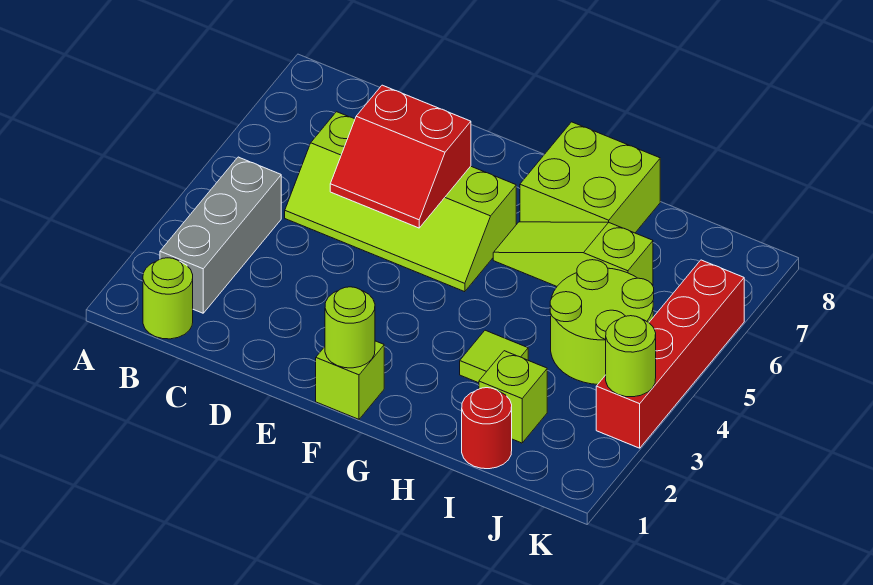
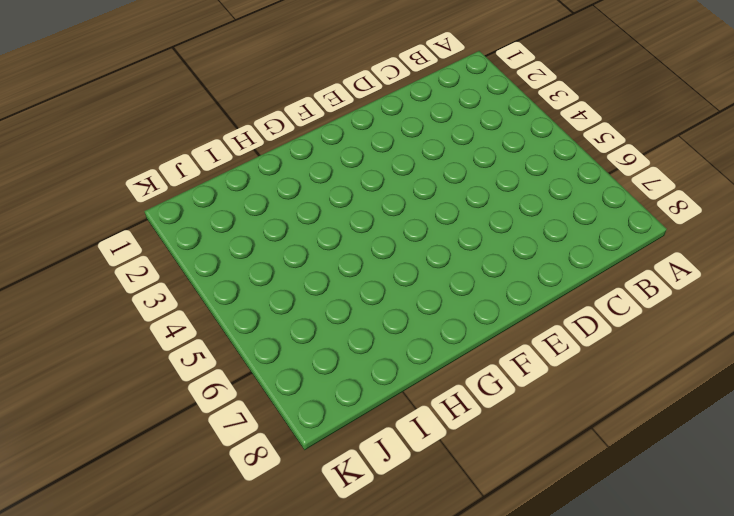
none -> lime round brick B1 level 1
none -> grey brick B2:B4 level 1
none -> lime slope C5:F6 level 1 top 6

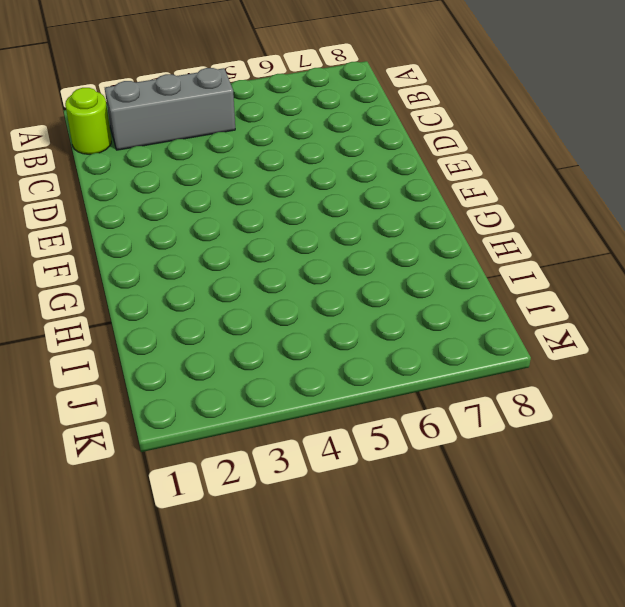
none -> lime slope C5:F6 level 1 top 6
none -> lime brick F1 level 1
none -> lime slope G6:I6 level 1 top I

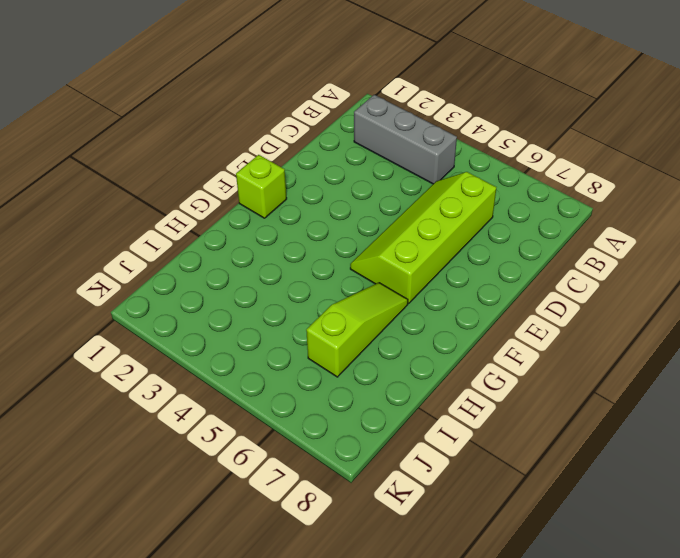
none -> lime round brick B1 level 1
none -> lime brick G7:H8 level 1
none -> lime tile H3 level 1

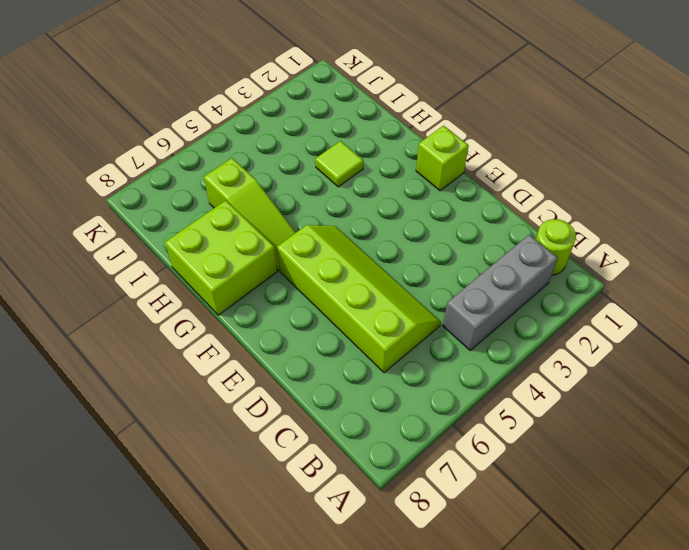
none -> red round brick I1 level 1
none -> lime brick I2 level 1
none -> lime round brick I4:J5 level 1

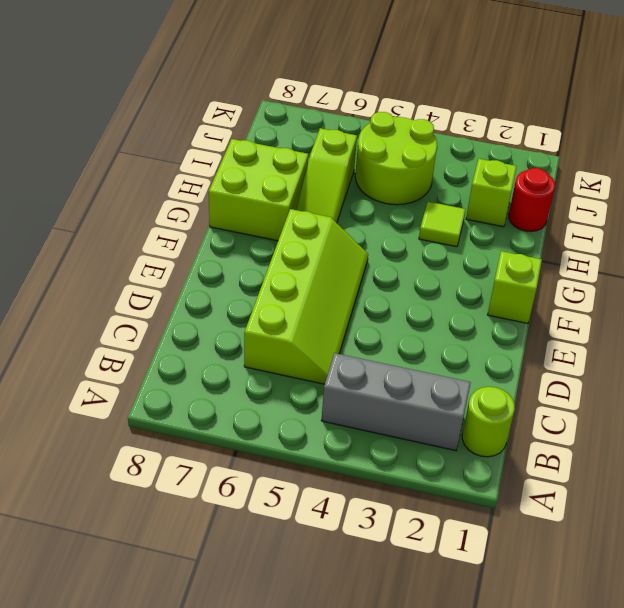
none -> red brick K3:K6 level 1
none -> red slope D5:E6 level 2 top 6
none -> lime round brick F1 level 2

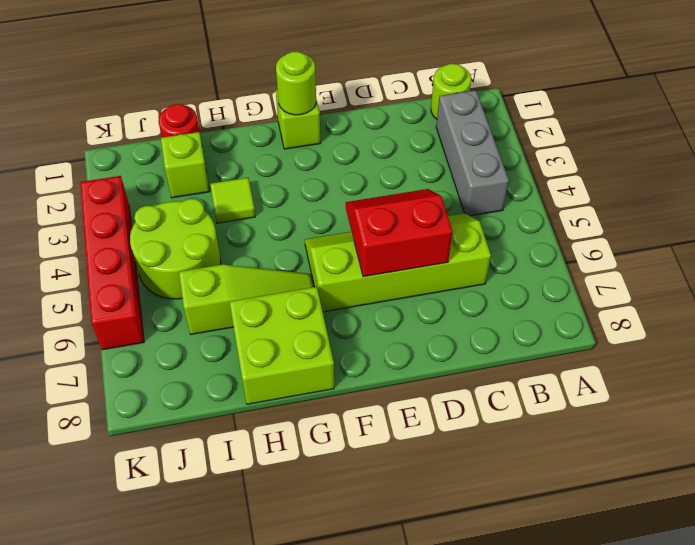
none -> lime round brick K3 level 2

